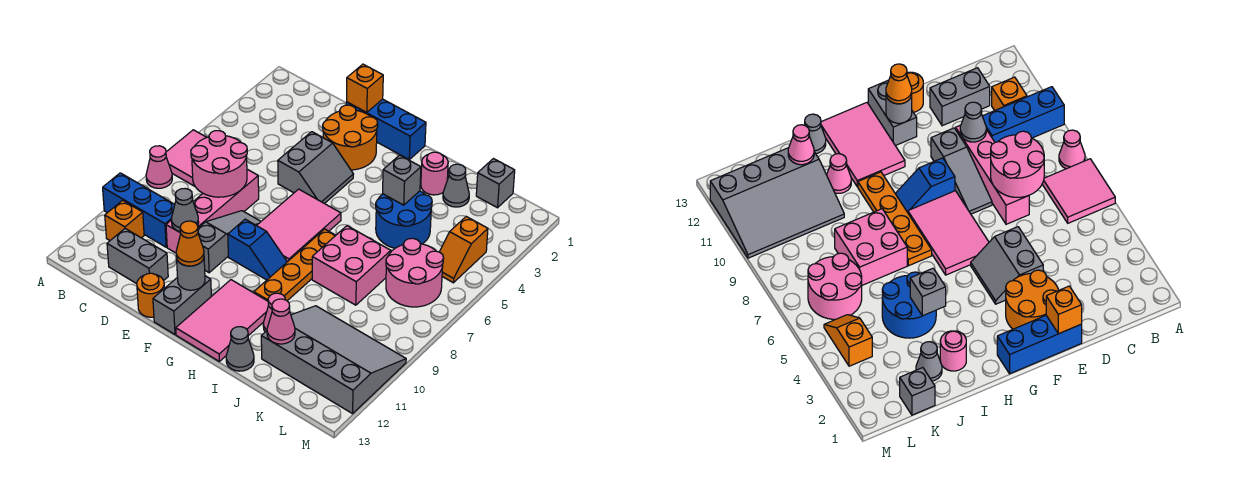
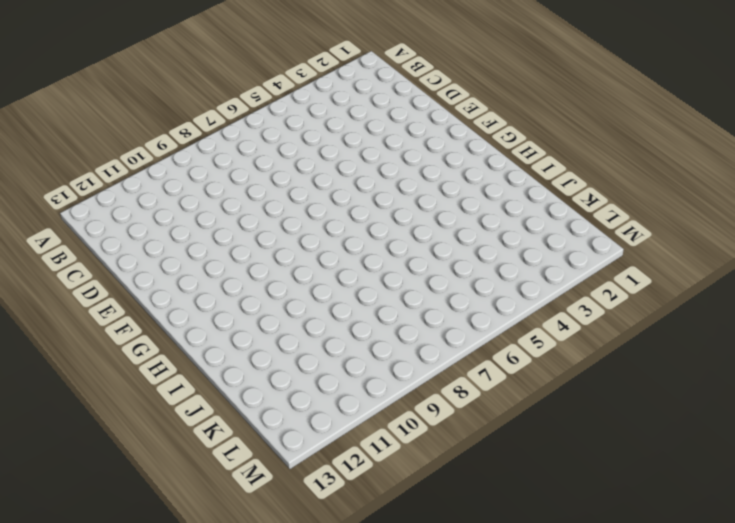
none -> pink tile A6:B7 level 1
none -> pink cone A8 level 1
none -> blue brick A10:C10 level 1
none -> orange brick B11 level 1

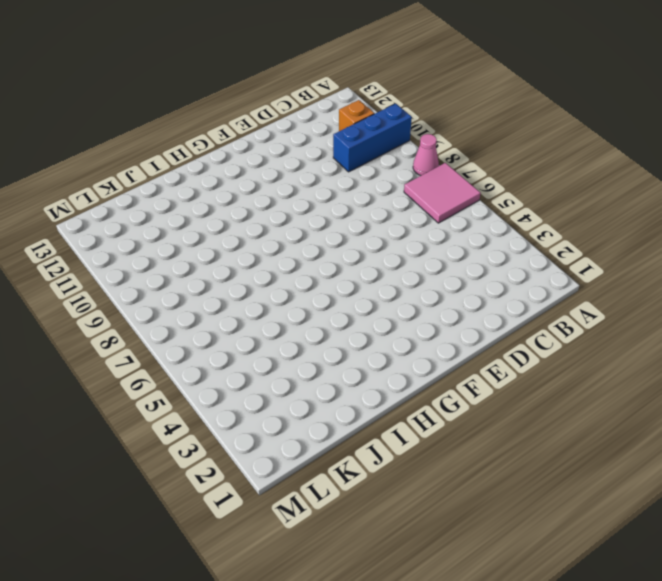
none -> grey brick C12:D12 level 1
none -> pink brick D7:D10 level 1
none -> blue brick E1:G1 level 1
none -> orange round brick E2:F3 level 1

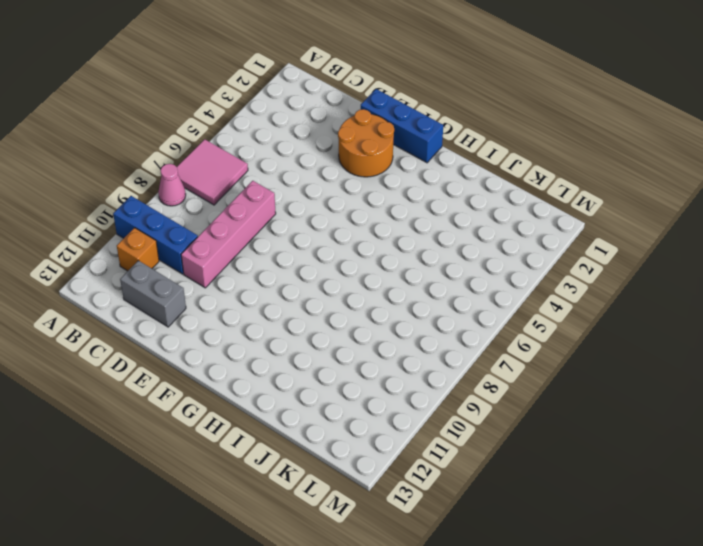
none -> grey slope E4:F5 level 1 top E
none -> grey slope E8:E10 level 1 top 10
none -> orange round brick E13 level 1
none -> pink tile F6:G8 level 1

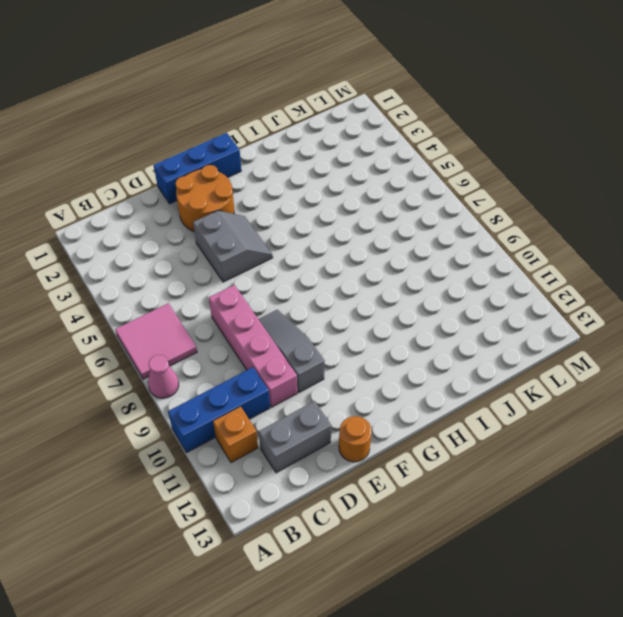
none -> pink tile F6:G8 level 1
none -> blue slope F9:G9 level 1 top F
none -> grey brick F12:F13 level 1
none -> pink tile G11:H13 level 1

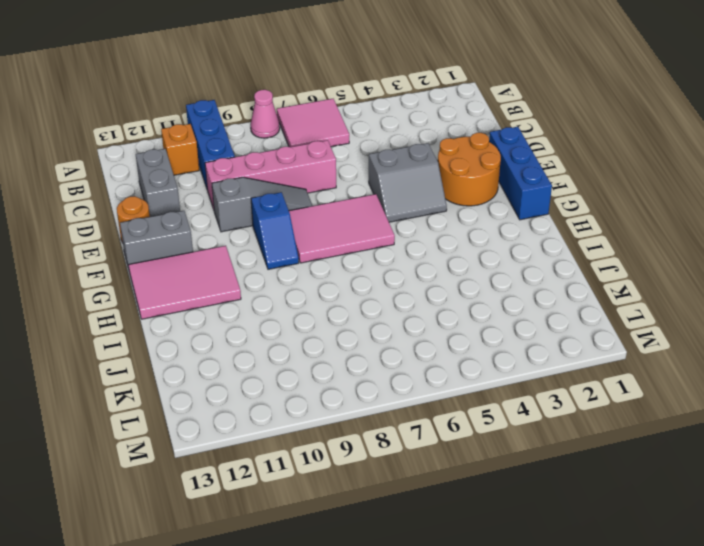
none -> orange plate H7:H10 level 1
none -> pink round brick I2 level 1
none -> blue round brick I4:J5 level 1
none -> pink brick I7:J8 level 1

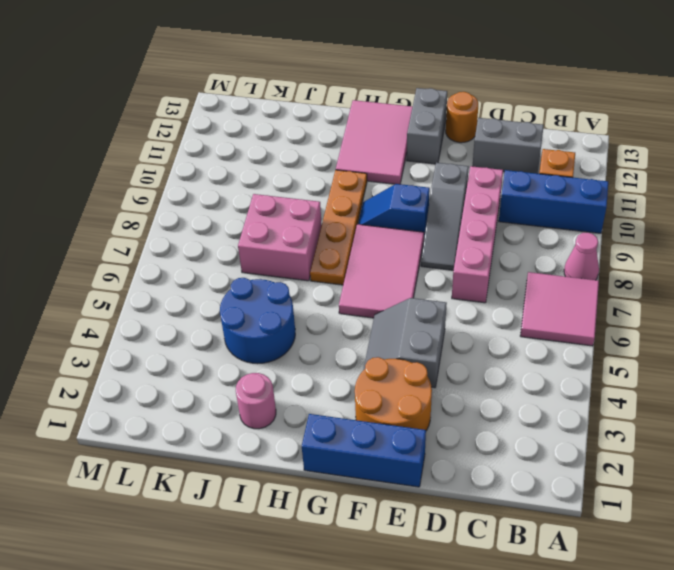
none -> pink cone I11 level 1
none -> grey cone I13 level 1
none -> grey cone J2 level 1
none -> grey slope J10:M12 level 1 top 12

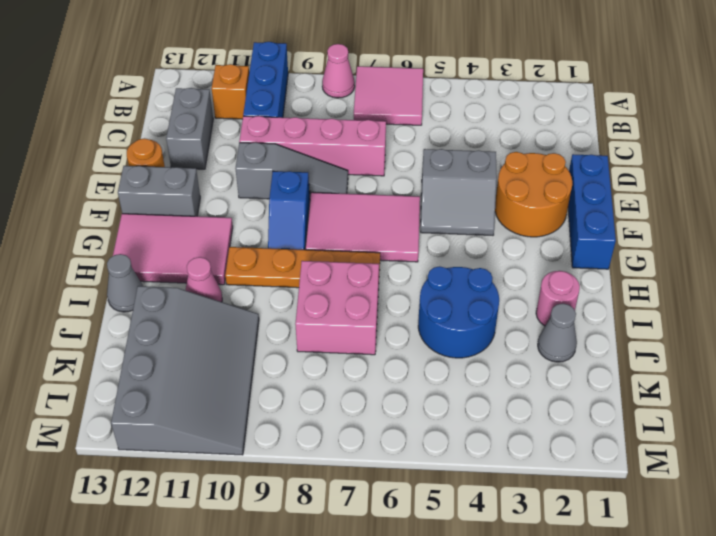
none -> grey brick K1 level 1
none -> pink round brick K6:L7 level 1
none -> orange slope L4:L5 level 1 top 4
none -> pink round brick C7:D8 level 2

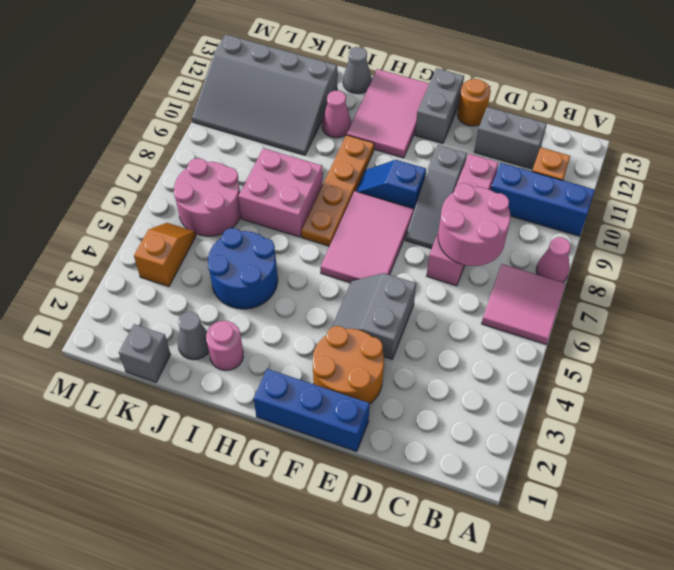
none -> grey cone D10 level 2
none -> orange brick E1 level 2
none -> grey round brick F12 level 2
none -> grey brick I4 level 2

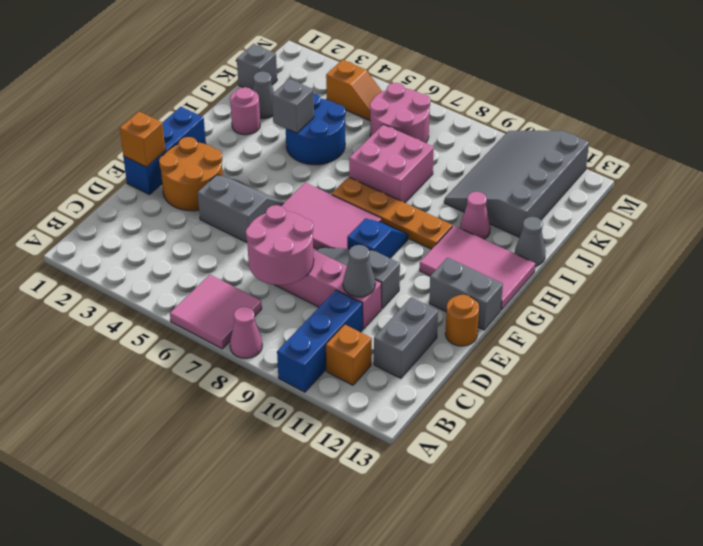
none -> grey round brick F12 level 2
none -> pink cone J12 level 2
none -> orange cone F12 level 3

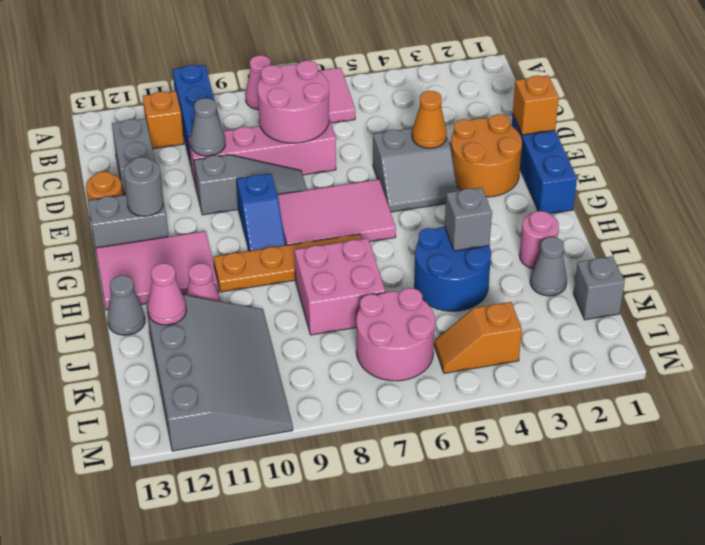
orange cone E4 level 2 -> orange cone F12 level 3

